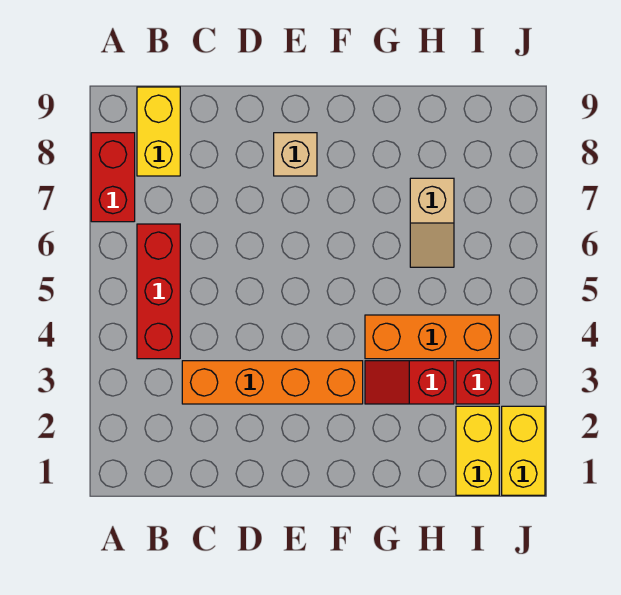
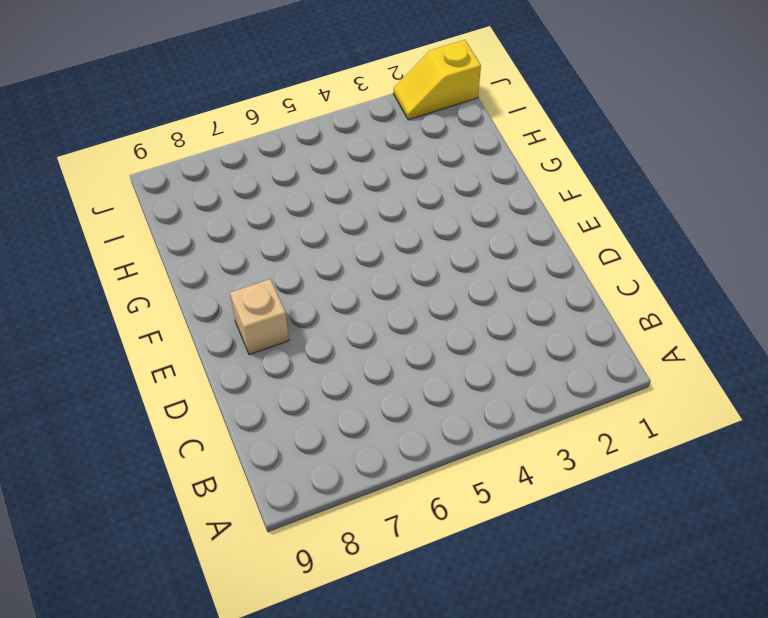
yellow slope J1:J2 level 1 top 1 -> yellow brick J1:J2 level 1
none -> red brick A7:A8 level 1
none -> red brick B4:B6 level 1

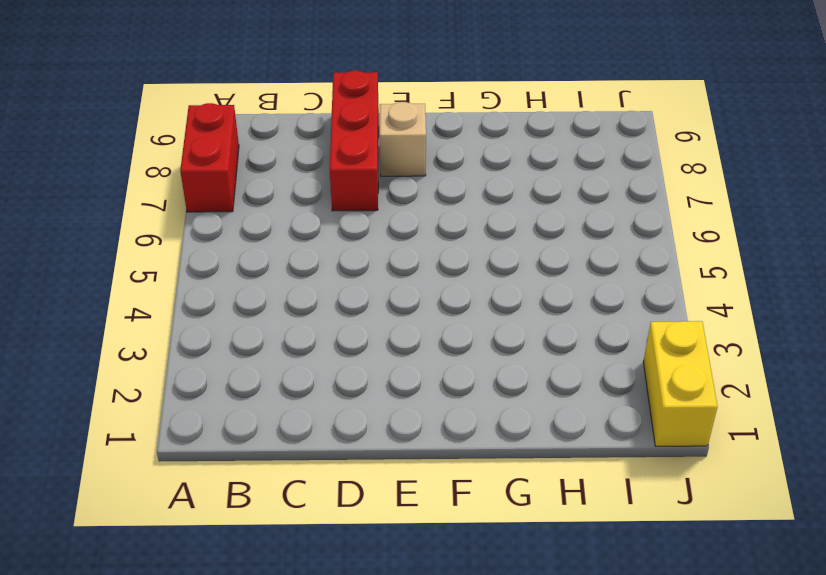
red brick D7:D9 level 1 -> red brick B4:B6 level 1
none -> yellow brick B8:B9 level 1
none -> orange brick C3:F3 level 1

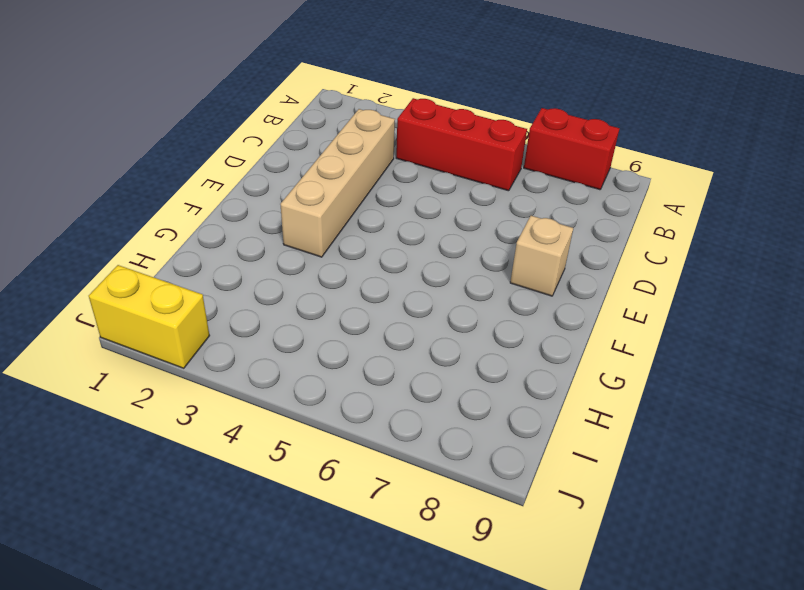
tan brick C3:F3 level 1 -> orange brick C3:F3 level 1
none -> yellow brick B8:B9 level 1
none -> red slope G3:H3 level 1 top H

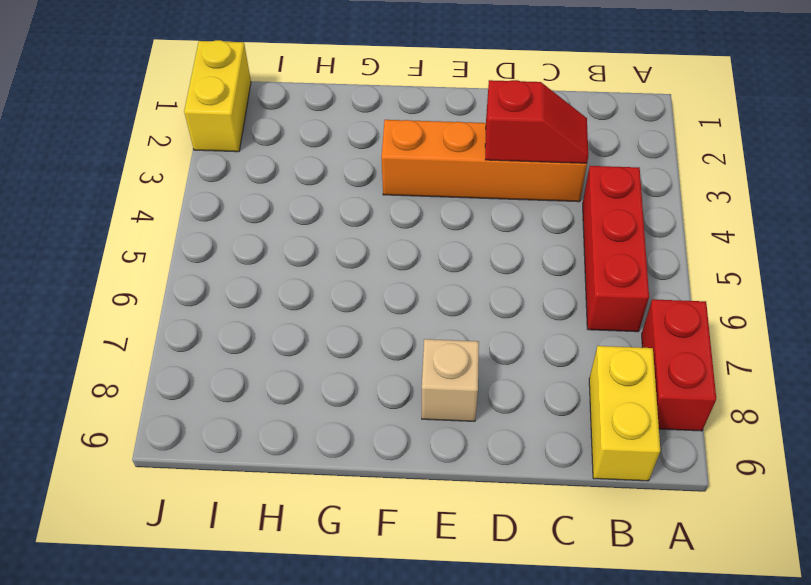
red slope C3:D3 level 2 top D -> red slope G3:H3 level 1 top H
none -> orange brick G4:I4 level 1
none -> tan slope H6:H7 level 1 top 7

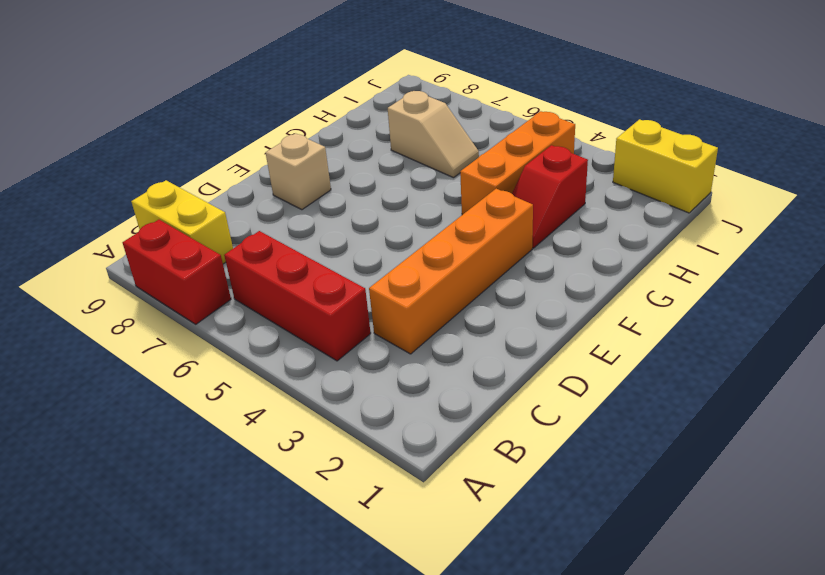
none -> yellow brick I1:I2 level 1
none -> red brick I3 level 1

